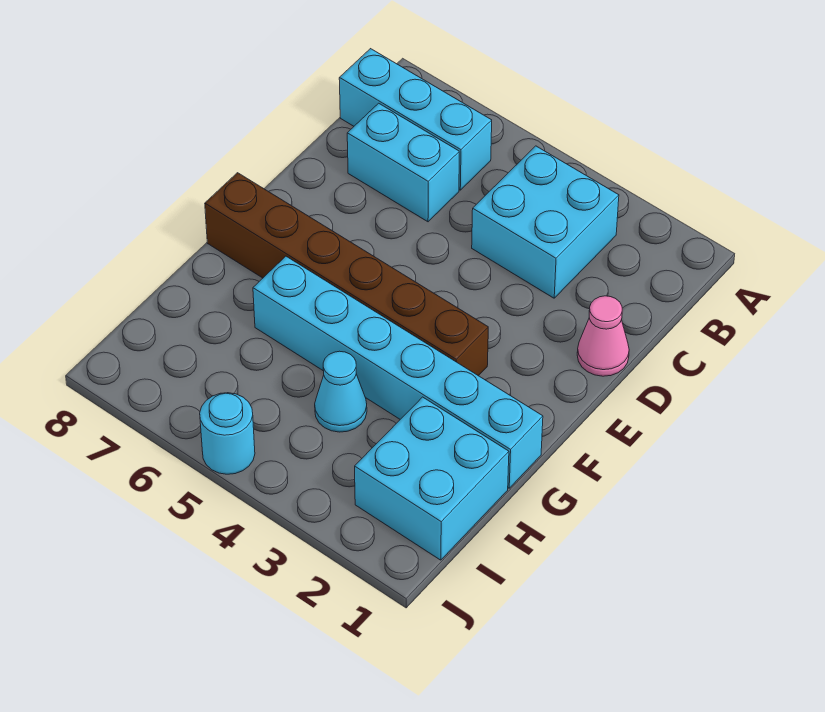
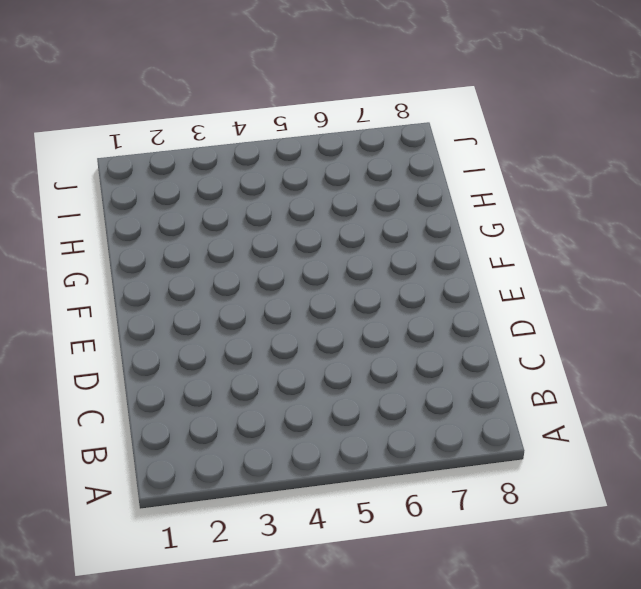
none -> cyan brick B3:C4 level 1
none -> cyan brick B6:B8 level 1

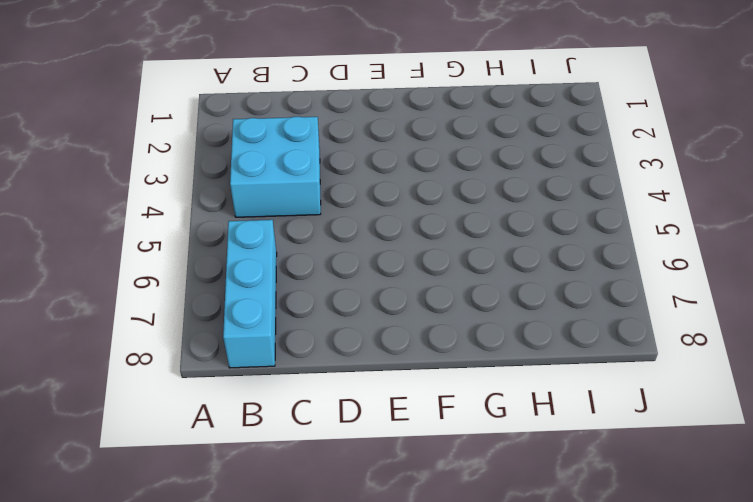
none -> cyan brick C6:C7 level 1
none -> pink cone D1 level 1

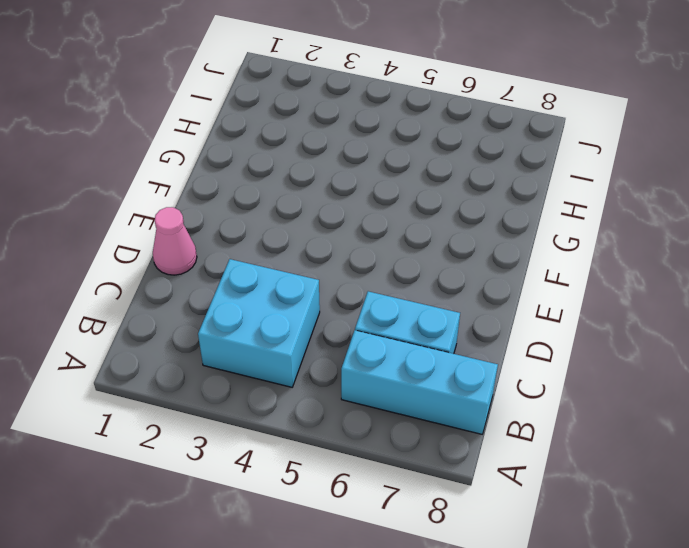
none -> brown brick F3:F8 level 1
none -> cyan brick G1:G6 level 1

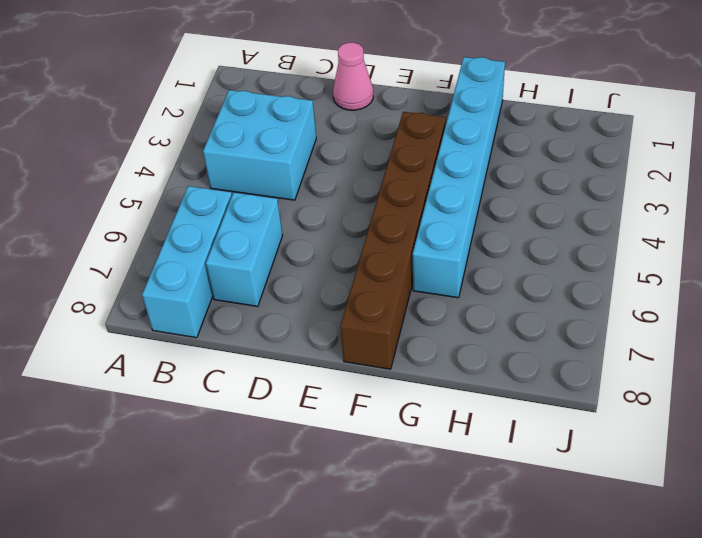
none -> cyan brick H1:I2 level 1
none -> cyan cone H4 level 1

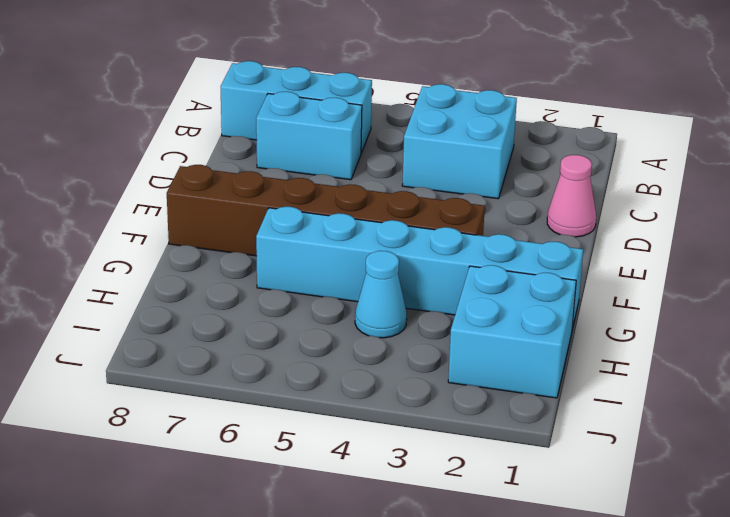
none -> cyan round brick J5 level 1

